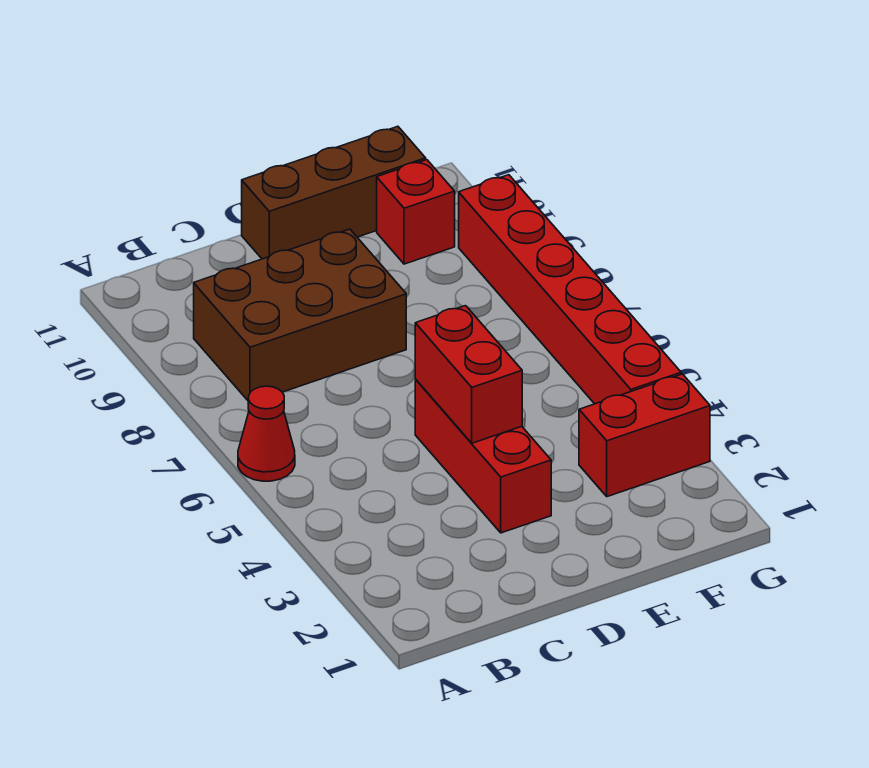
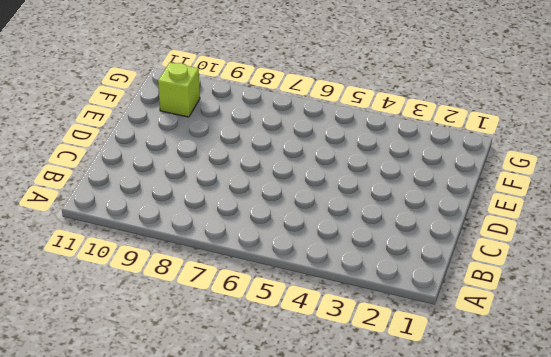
lime brick F10 level 1 -> red brick F10 level 1
none -> red cone A6 level 1
none -> brown brick B8:D9 level 1

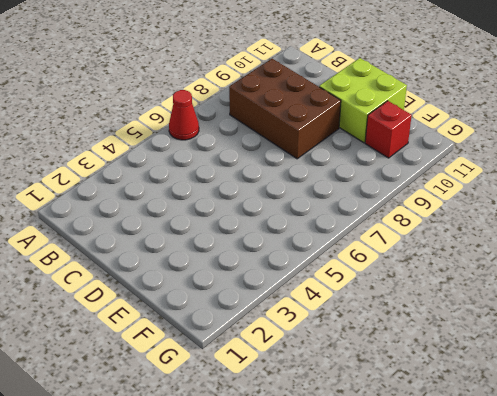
lime brick D10:E11 level 1 -> brown brick D11:F11 level 1
none -> red brick D3:D5 level 1
none -> red brick F3:G3 level 1

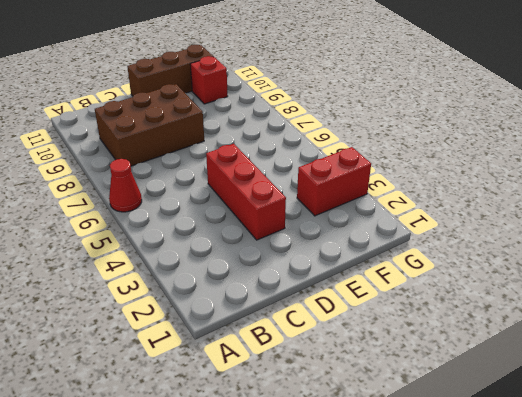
none -> red brick G4:G9 level 1
none -> red brick D4:D5 level 2

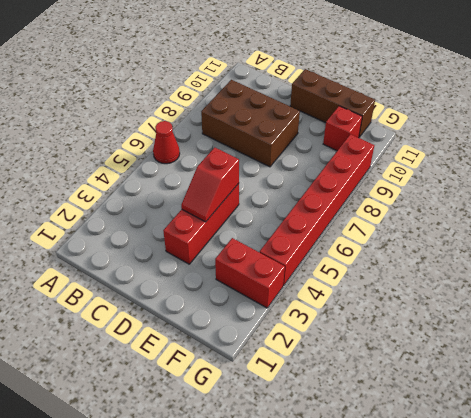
red slope D4:D5 level 2 top 5 -> red brick D4:D5 level 2

